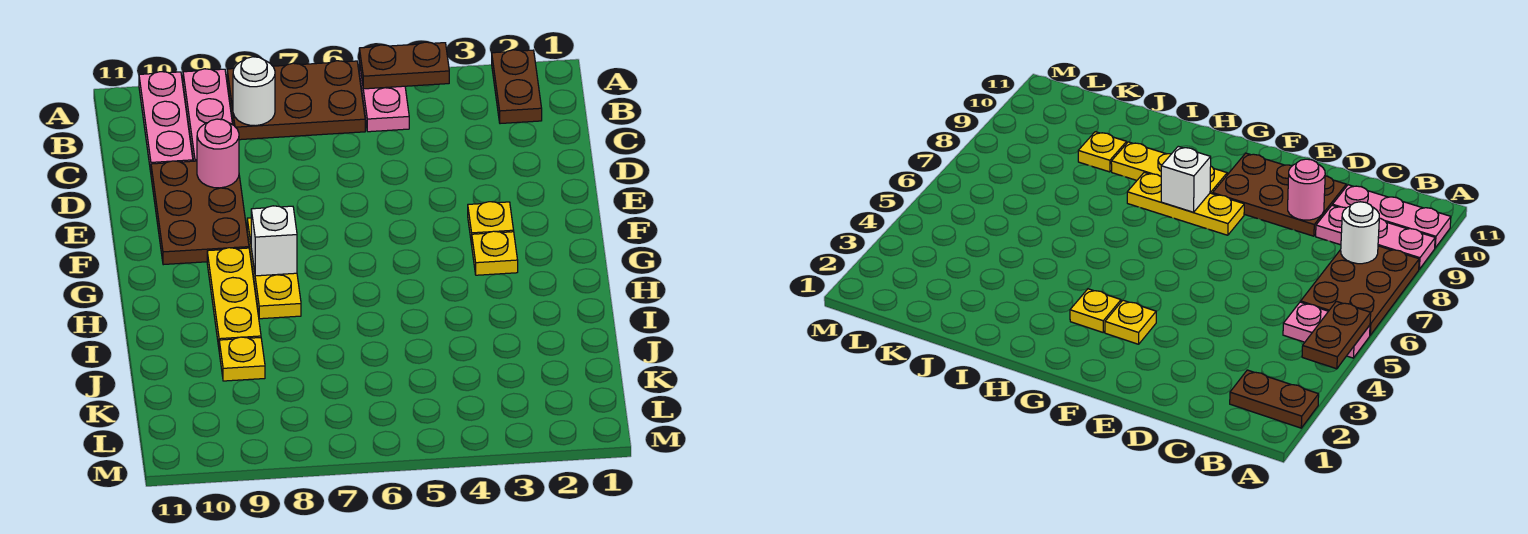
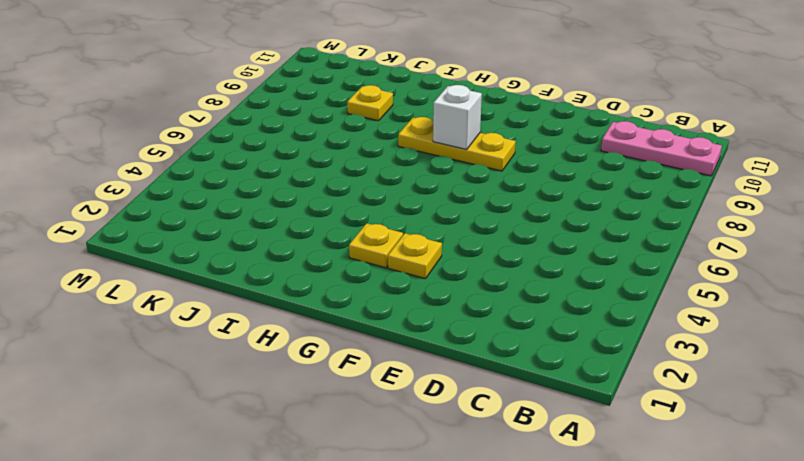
none -> brown plate A2:B2 level 1
none -> pink plate A5:B5 level 1
none -> brown plate A6:B8 level 1

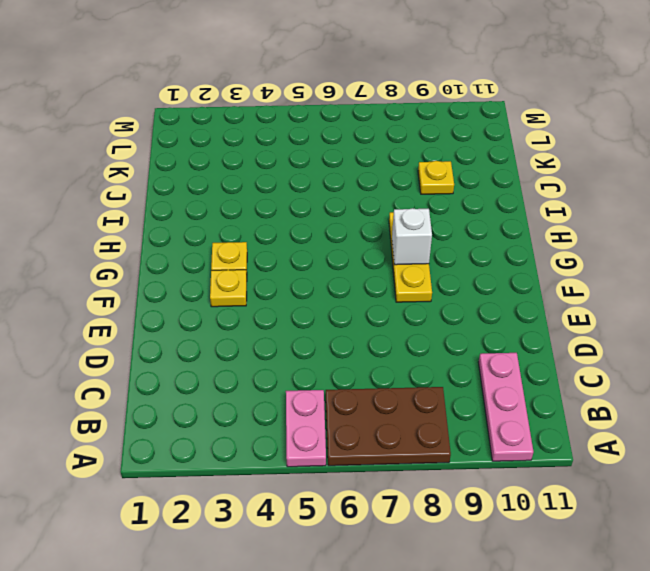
none -> brown plate A2:B2 level 1
none -> pink plate A9:C9 level 1
none -> brown plate D9:F10 level 1

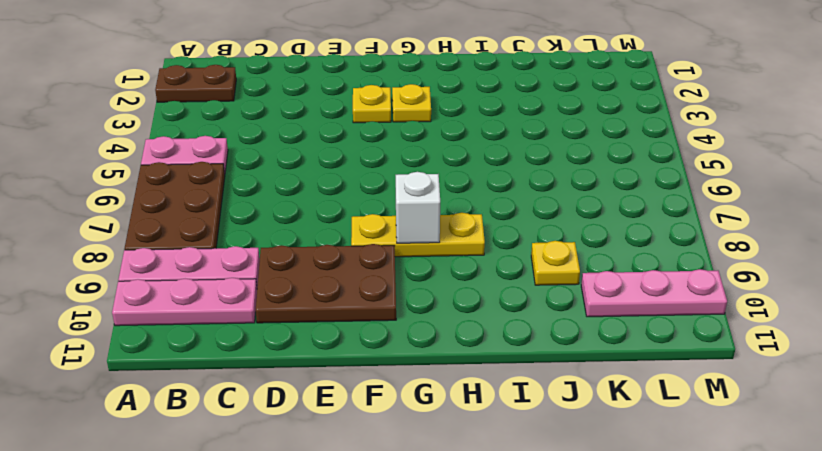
pink plate K10:M10 level 1 -> none
none -> yellow plate G9:I9 level 1
none -> brown plate A4:A5 level 2
none -> white round brick B8 level 2

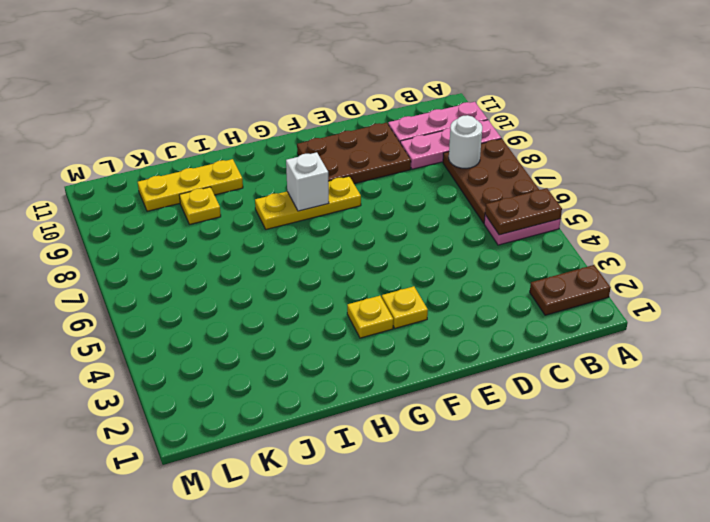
brown plate A5:B5 level 2 -> brown plate A4:A5 level 2
yellow plate I10:K10 level 1 -> yellow plate G9:I9 level 1
none -> pink round brick D9 level 2

